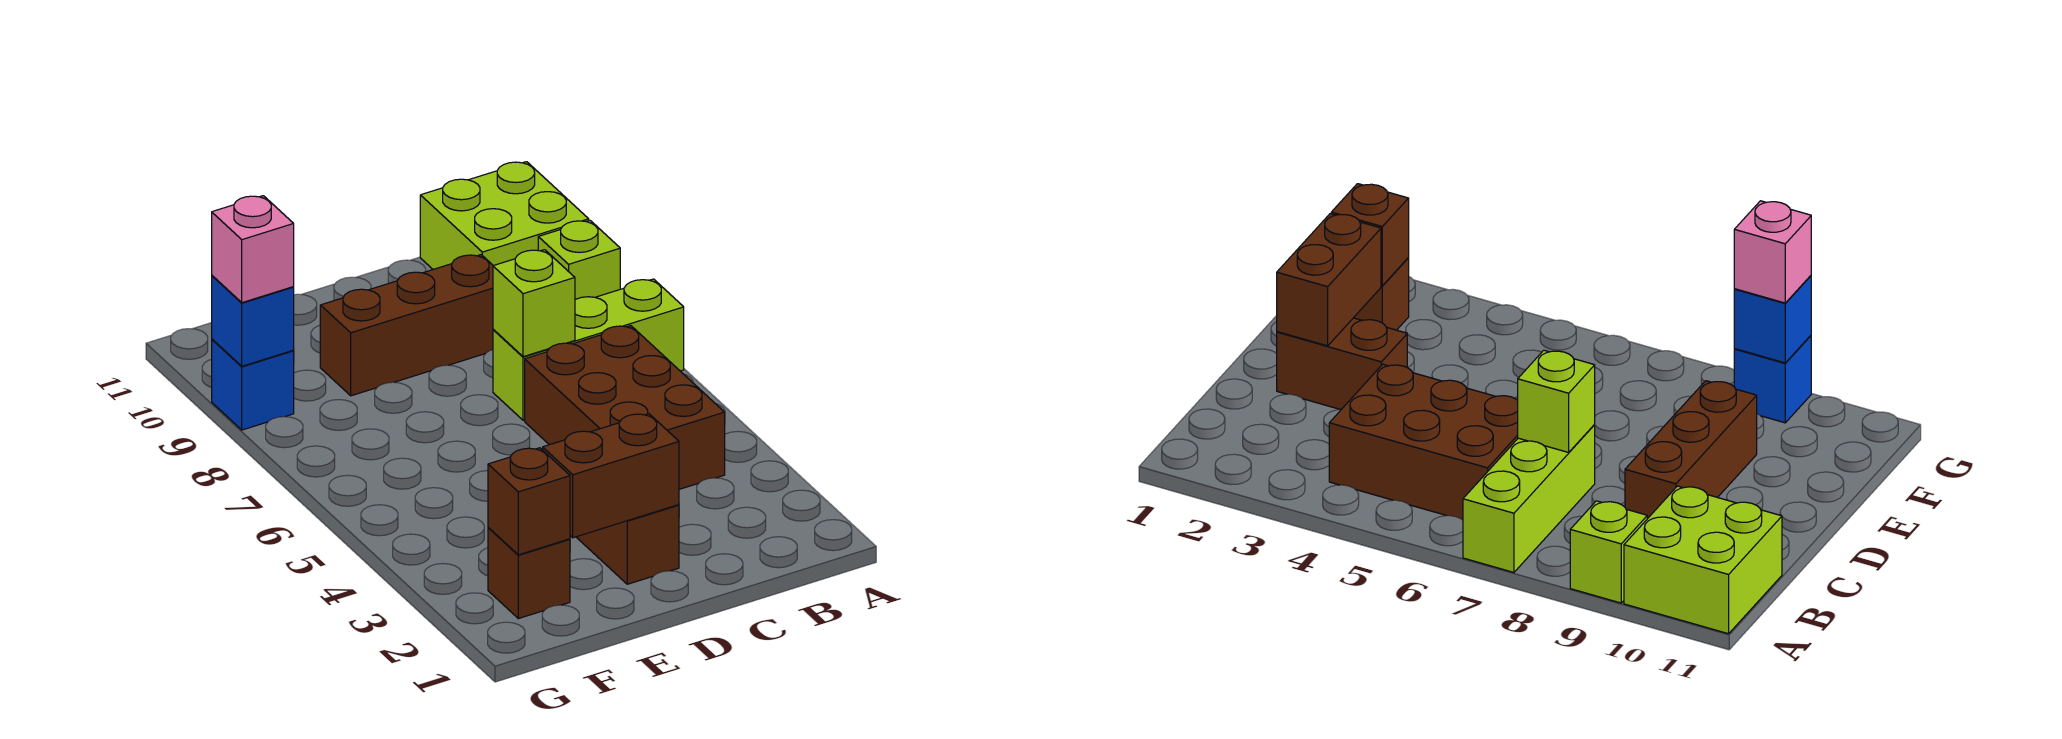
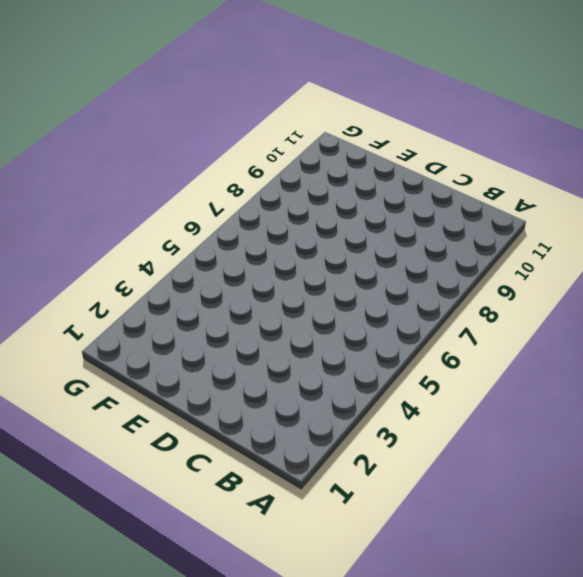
none -> lime brick A7:C7 level 1
none -> lime brick A9 level 1
none -> lime brick A10:B11 level 1

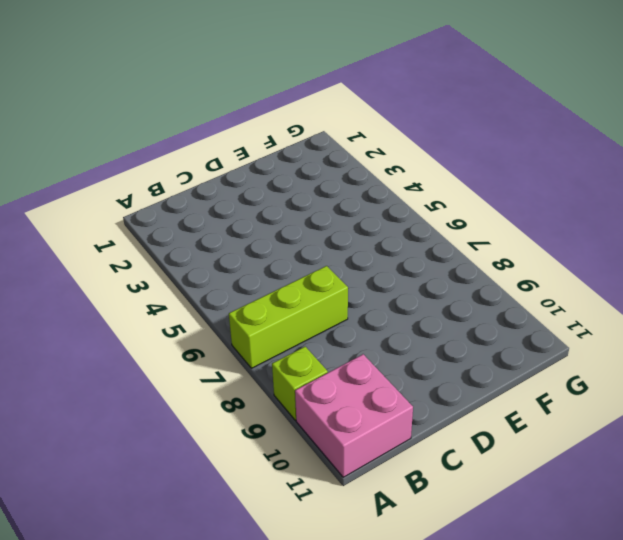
pink brick A10:B11 level 1 -> lime brick A10:B11 level 1
none -> brown brick B4:C6 level 1
none -> brown brick C9:E9 level 1
none -> brown brick D2:D3 level 1

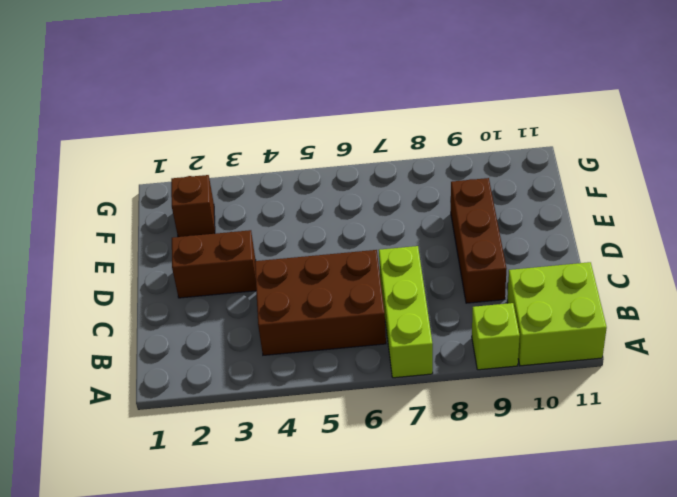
none -> blue brick G9 level 1
none -> lime brick C7 level 2
none -> brown brick D2:E2 level 2

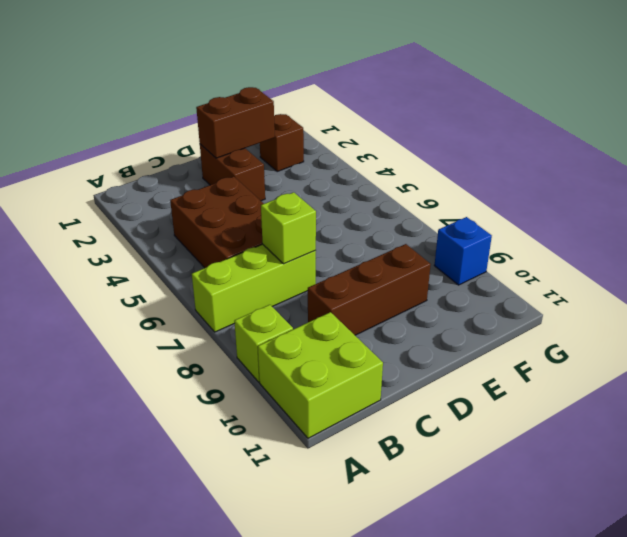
none -> brown brick F2 level 2
none -> blue brick G9 level 2
none -> pink brick G9 level 3

